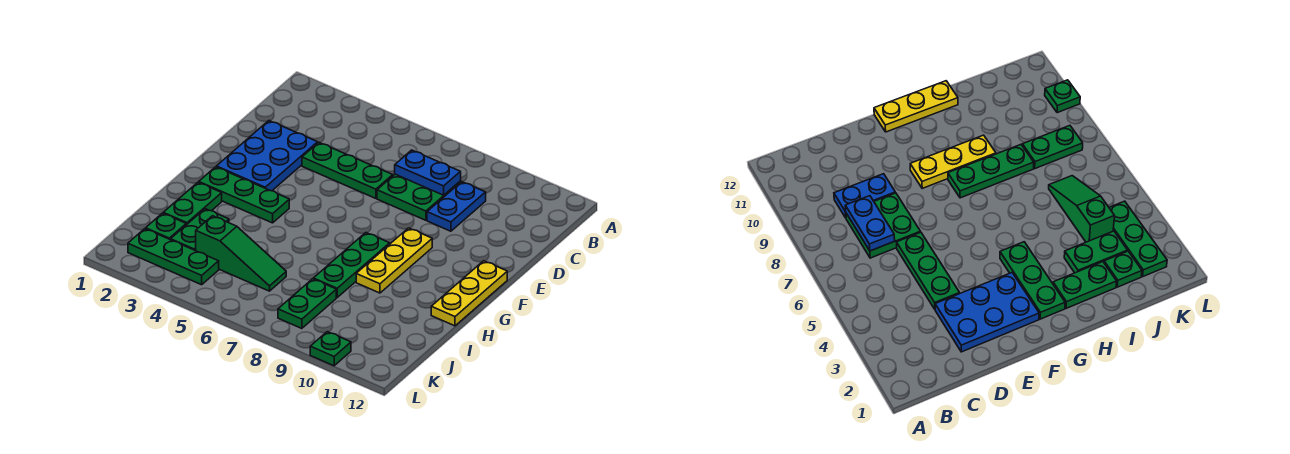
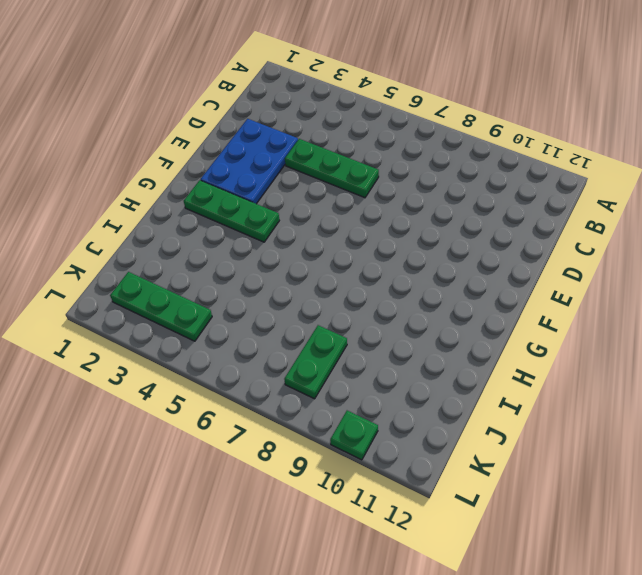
none -> green plate C7:D8 level 1
none -> blue plate C9:D9 level 1
none -> yellow plate F9:H9 level 1

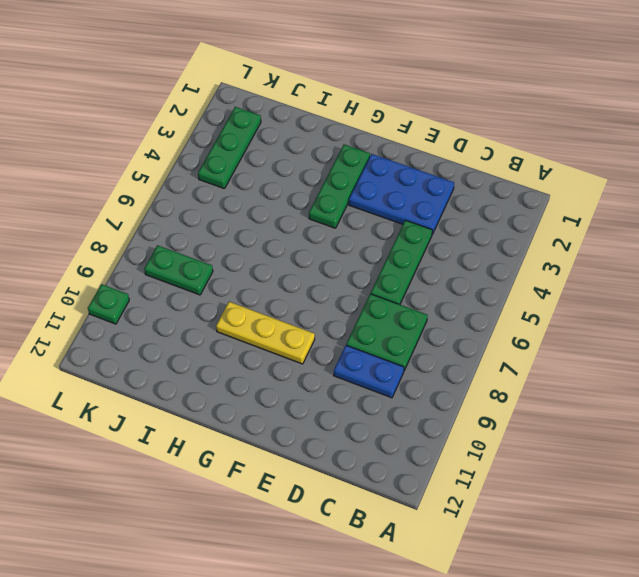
none -> yellow plate F12:H12 level 1
none -> green plate G8:I8 level 1
none -> green plate H2:I2 level 1

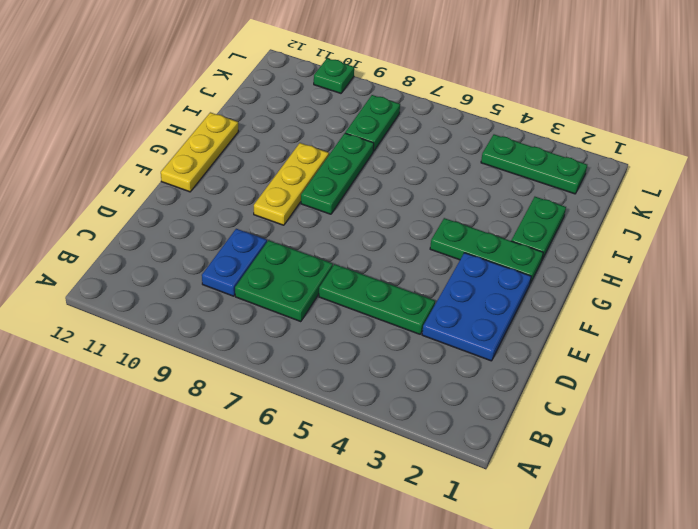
none -> green plate I3:J3 level 1
none -> green plate J2 level 1
none -> green slope J4:J6 level 1 top 4

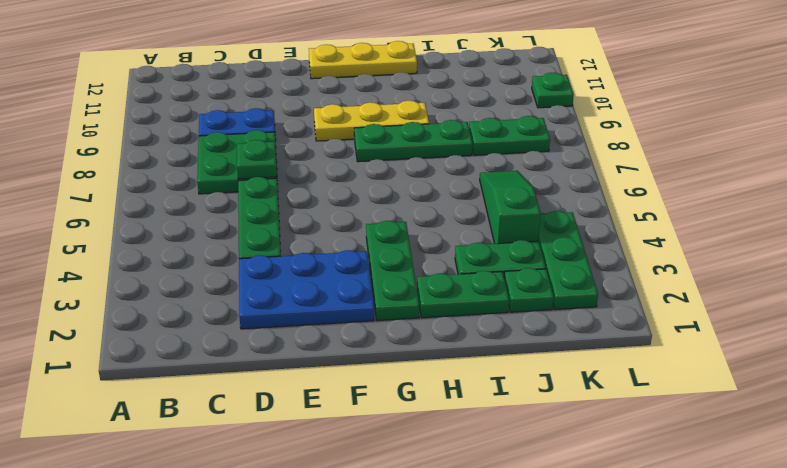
green plate D7 level 2 -> none
none -> blue plate C7:C8 level 2

